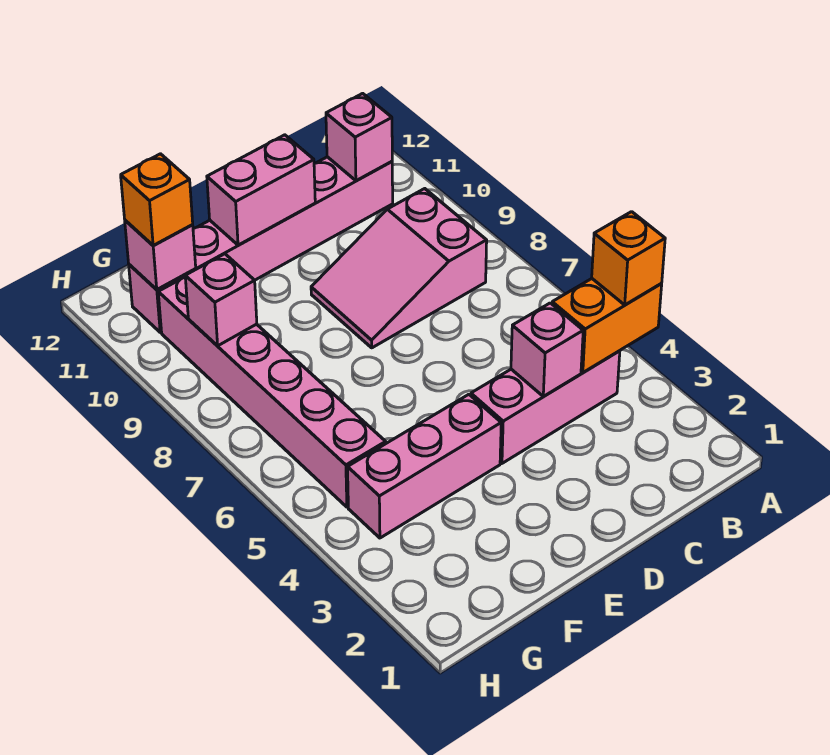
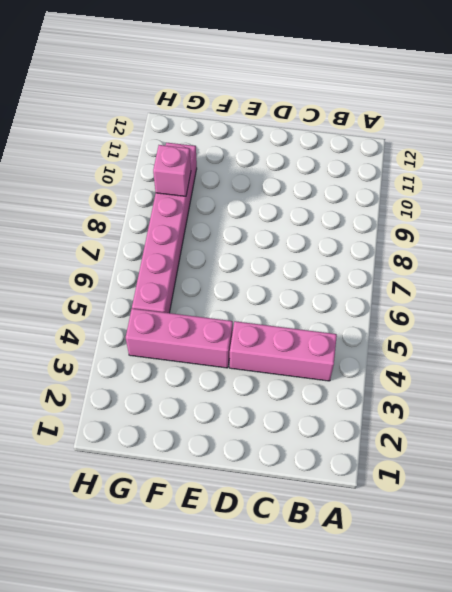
none -> pink slope B8:D9 level 1 top B
none -> pink brick B11:G11 level 1
none -> orange brick A4:B4 level 2

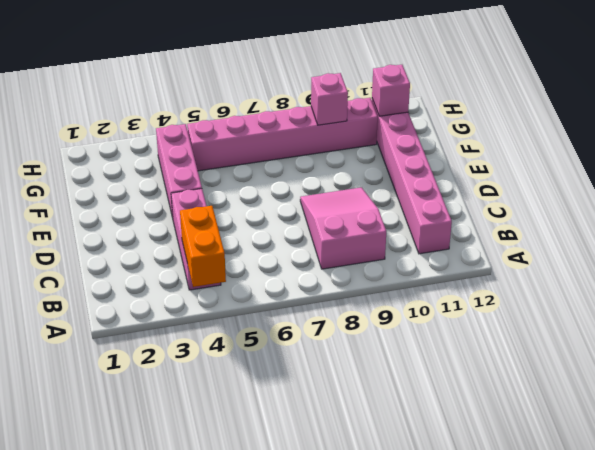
none -> pink brick B11 level 2
none -> pink brick C4 level 2
none -> pink brick D11:E11 level 2

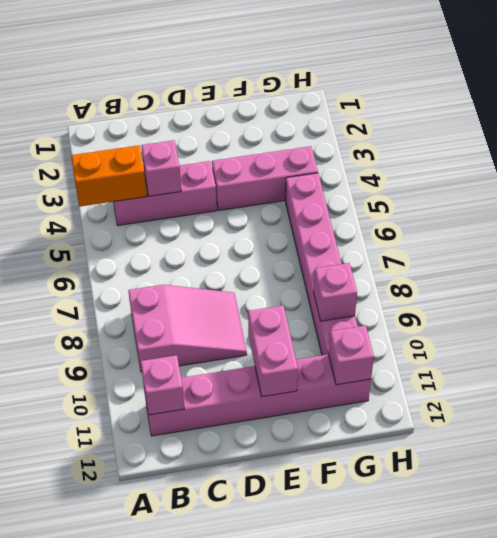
pink brick E10:E11 level 2 -> pink brick D11:E11 level 2
none -> orange brick A4 level 3
none -> orange brick G11 level 3

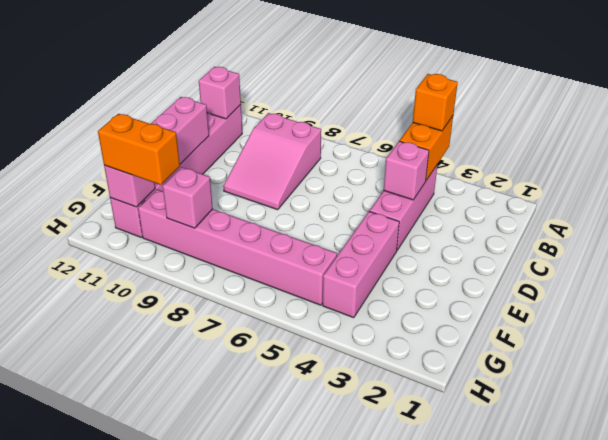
orange brick G10:G11 level 3 -> orange brick G11 level 3

